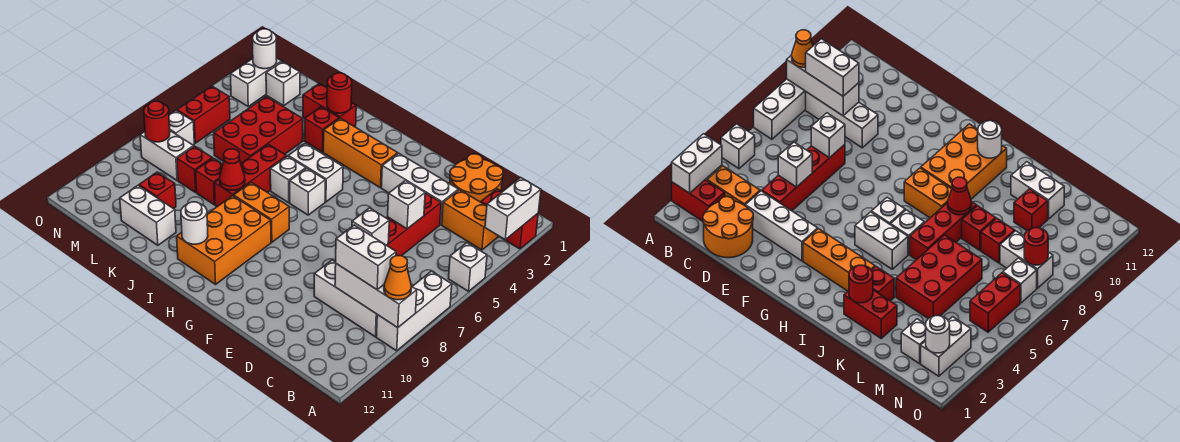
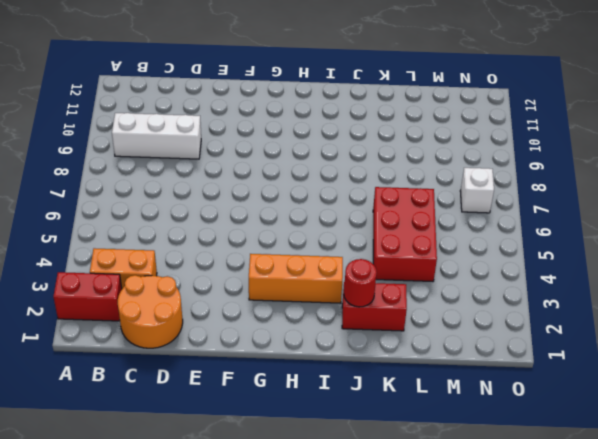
none -> white brick A5 level 1
none -> white brick A7:A9 level 1
none -> white brick D3:F3 level 1
none -> red brick D4:D7 level 1

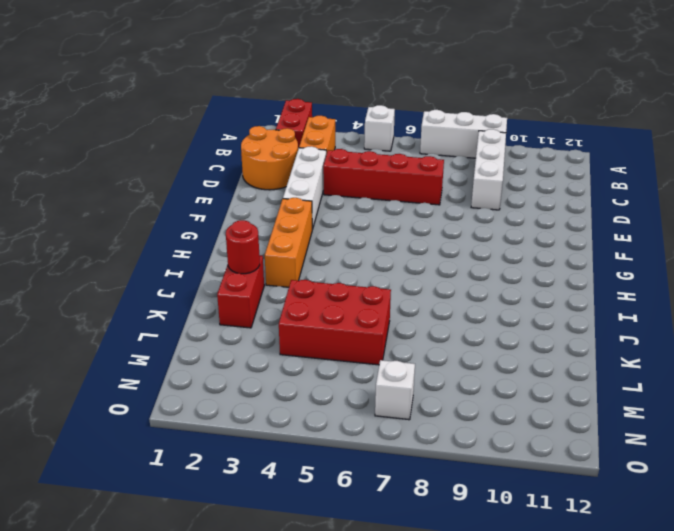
none -> white brick H5:I5 level 1
none -> white brick H6 level 1
none -> orange brick H8:I8 level 1
none -> orange brick H9:I11 level 1

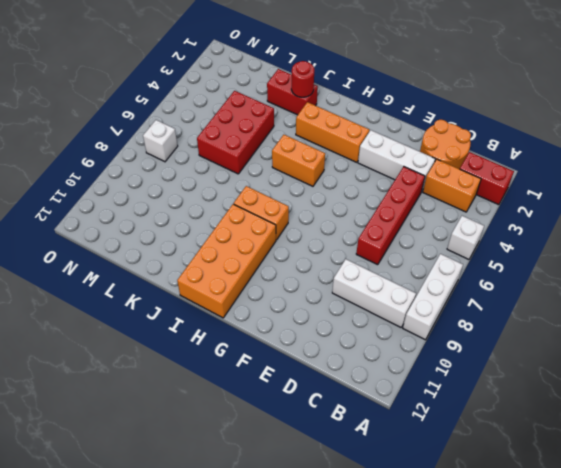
orange brick H5:I5 level 1 -> white brick H5:I5 level 1
orange brick H9:I12 level 1 -> orange brick H9:I11 level 1
none -> white brick H6 level 1
none -> white brick I6 level 1
none -> red brick J3 level 1
none -> red brick J6:J8 level 1

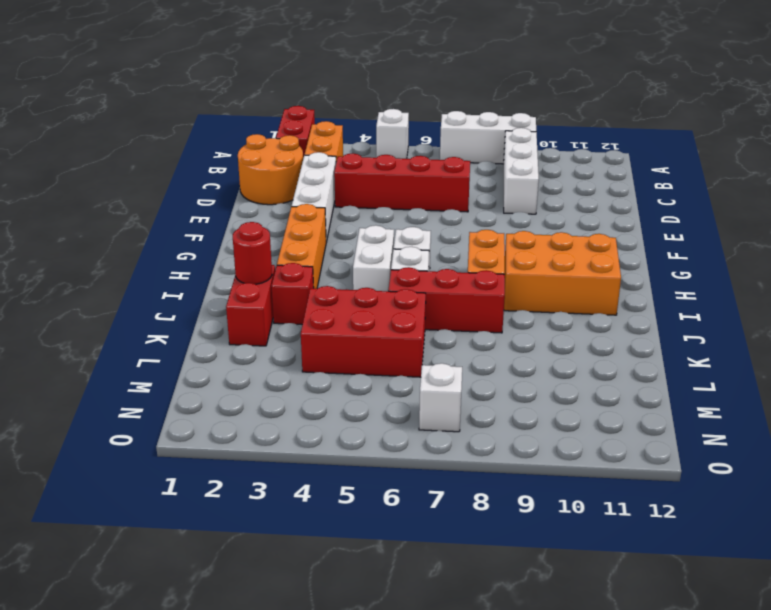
none -> red brick K8 level 1
none -> white brick K11:L11 level 1
none -> red brick L8 level 1
none -> red brick L10 level 1

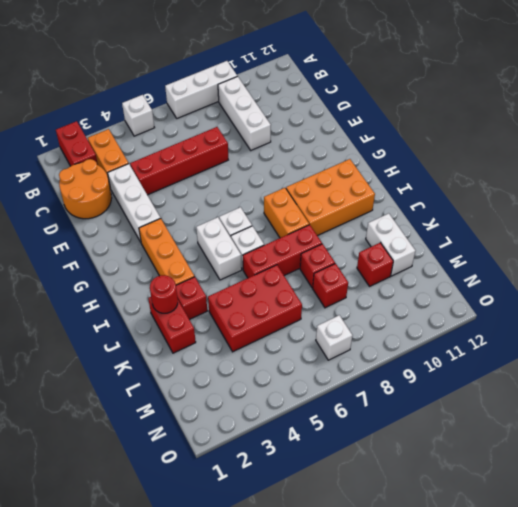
none -> white brick M2 level 1
none -> white brick M8:N8 level 1
none -> white brick N2:N3 level 1
none -> red brick N5:N6 level 1

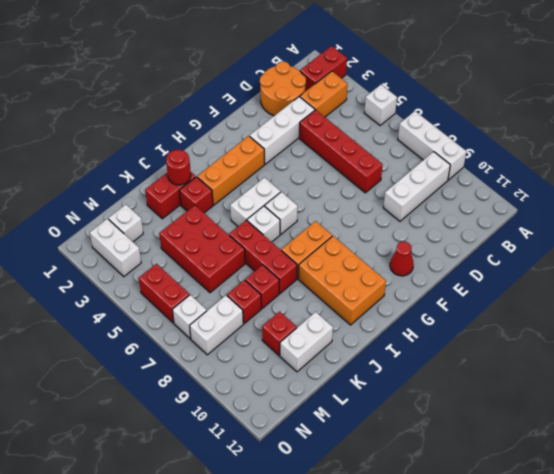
red cone F11 level 1 -> red cone J8 level 2
none -> white brick A2:A3 level 2
none -> white brick A9:C9 level 2
none -> white brick D5 level 2
none -> white brick D7 level 2

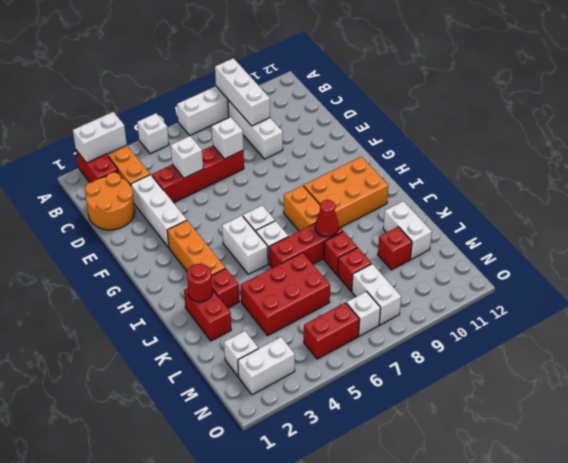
none -> white round brick I11 level 2
none -> white round brick N2 level 2
none -> red round brick N8 level 2
none -> orange cone A9 level 3

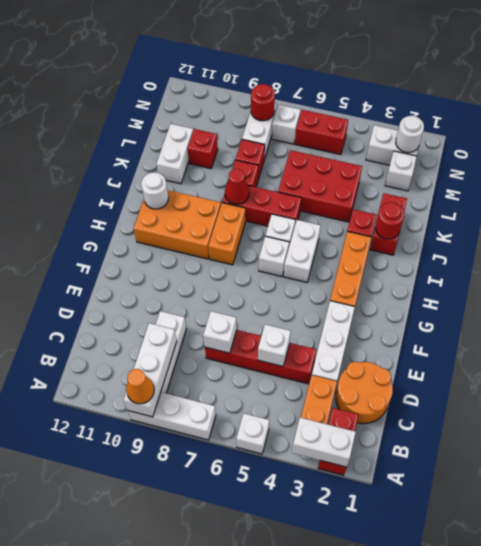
none -> white brick B9:C9 level 3

